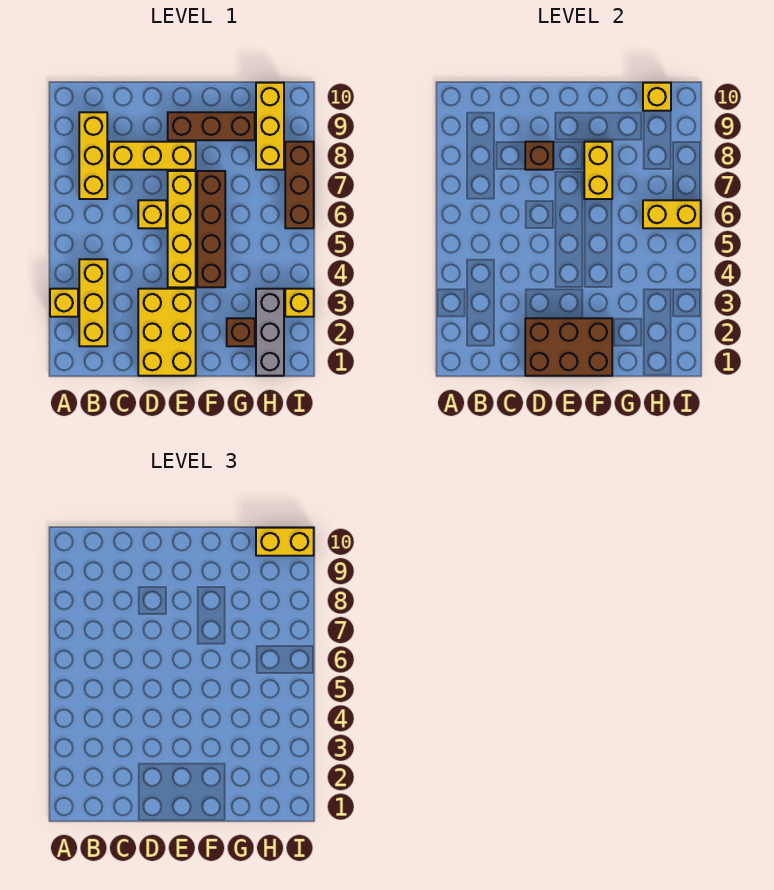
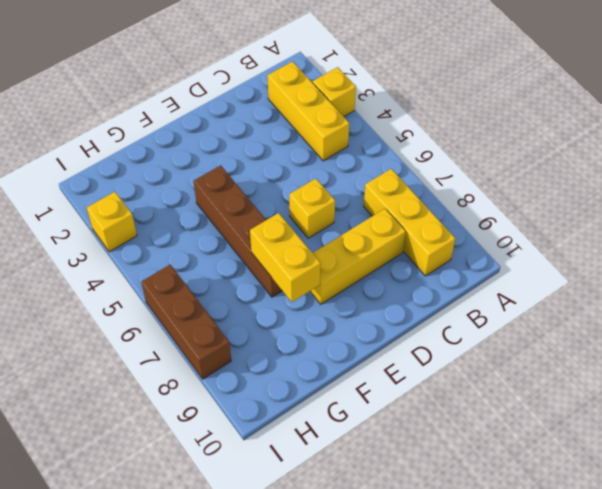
none -> yellow brick D1:E3 level 1
none -> yellow brick E4:E7 level 1
none -> brown brick E9:G9 level 1

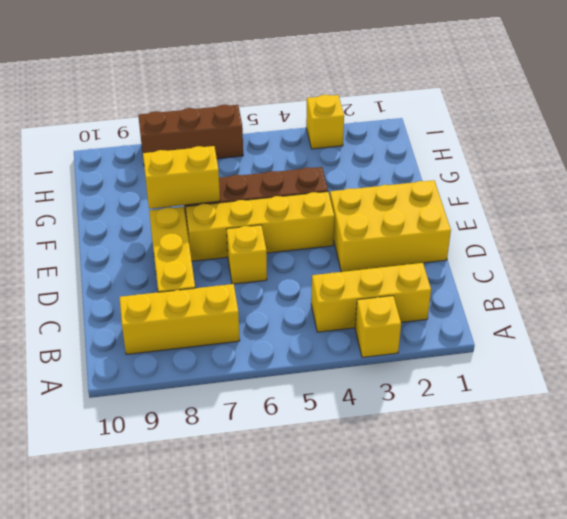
none -> brown brick E9:G9 level 1
none -> brown brick G2 level 1
none -> grey brick H1:H3 level 1

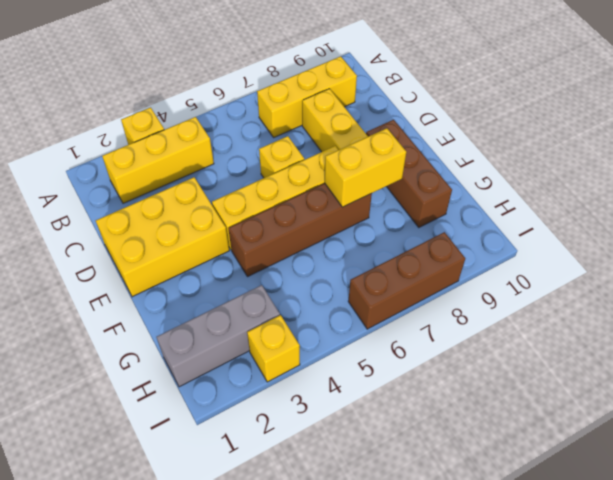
none -> brown brick G2 level 1
none -> yellow brick H8:H10 level 1
none -> brown brick D1:F2 level 2

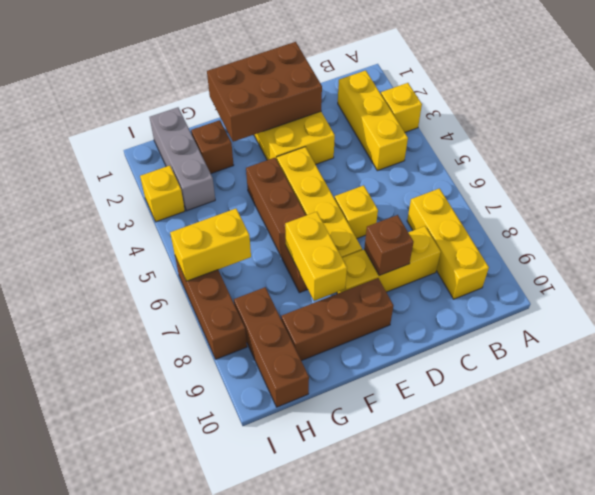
brown brick H8:H10 level 1 -> yellow brick H8:H10 level 1
none -> yellow brick H10 level 2
none -> yellow brick H10:I10 level 3

